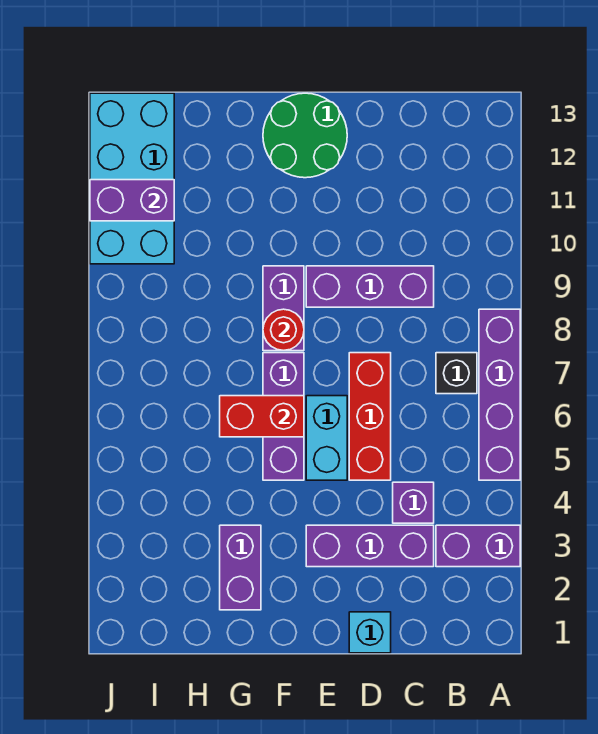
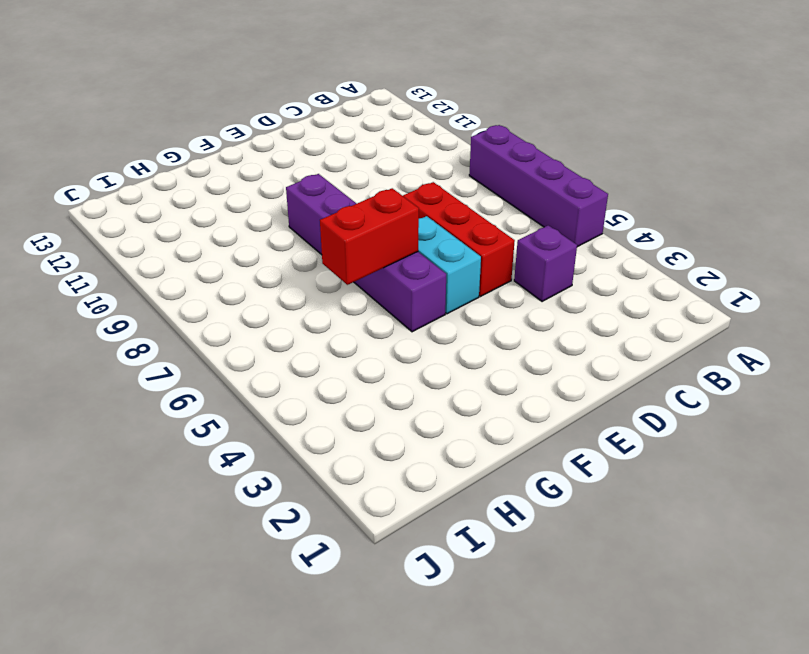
none -> purple brick A3:B3 level 1
none -> black brick B7 level 1
none -> purple brick C3:E3 level 1

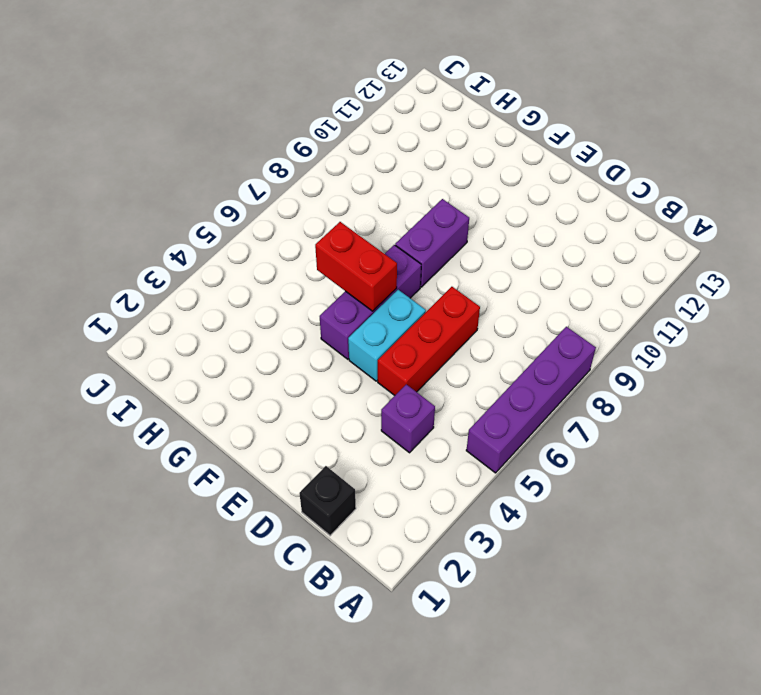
black brick C1 level 1 -> black brick B7 level 1
none -> purple brick A3:B3 level 1
none -> purple brick C3:E3 level 1
none -> purple brick C9:E9 level 1

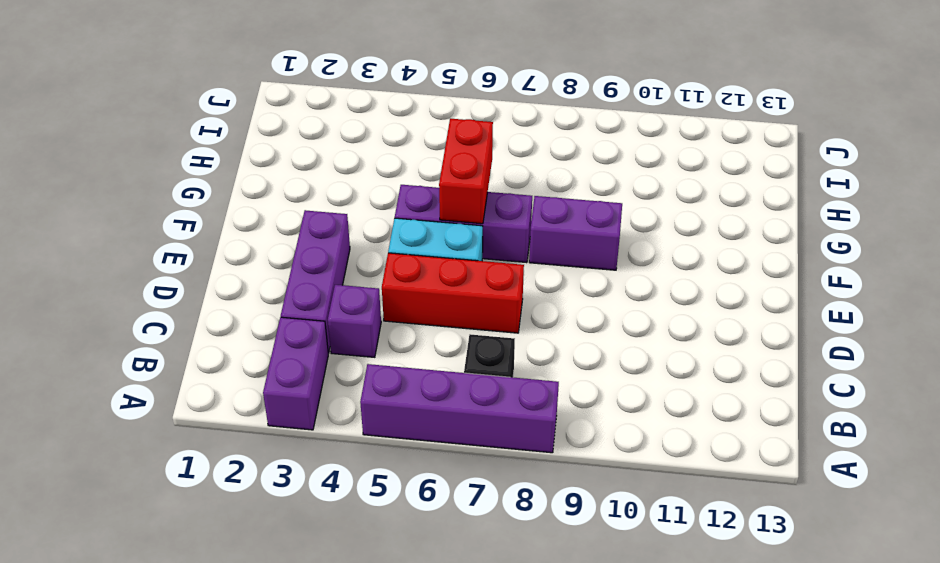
none -> purple brick C9:E9 level 1
none -> cyan brick D1 level 1
none -> green round brick E12:F13 level 1

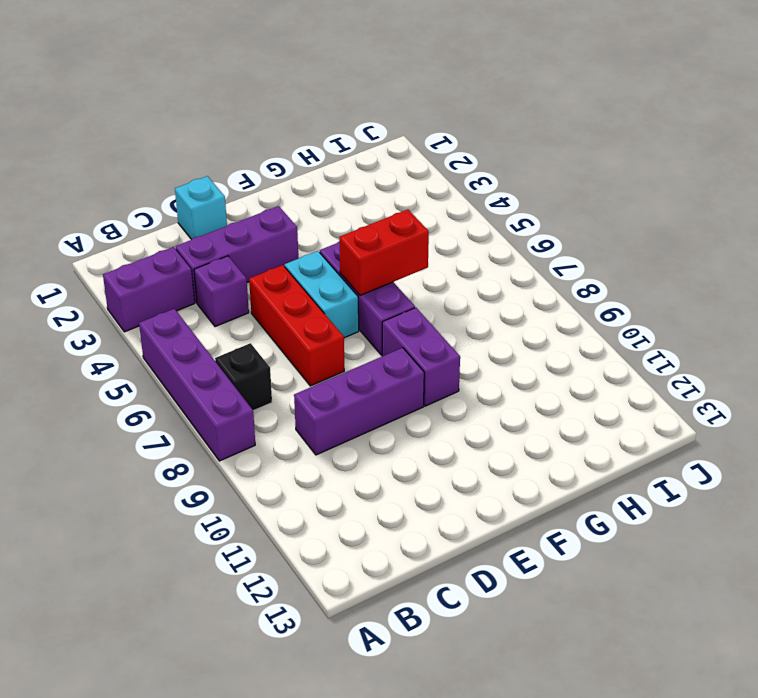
none -> green round brick E12:F13 level 1
none -> purple brick G2:G3 level 1
none -> cyan brick I10:J13 level 1

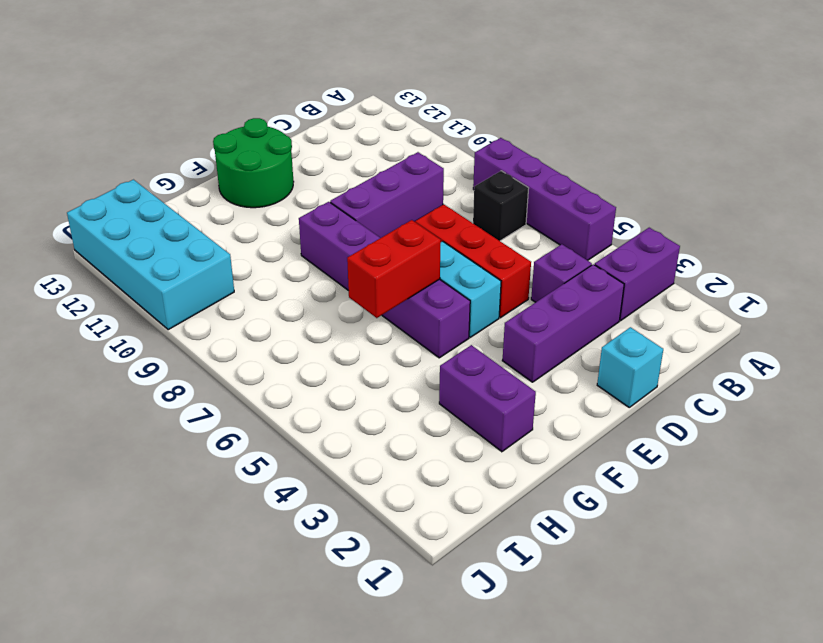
none -> red round brick F8 level 2
none -> purple brick I11:J11 level 2

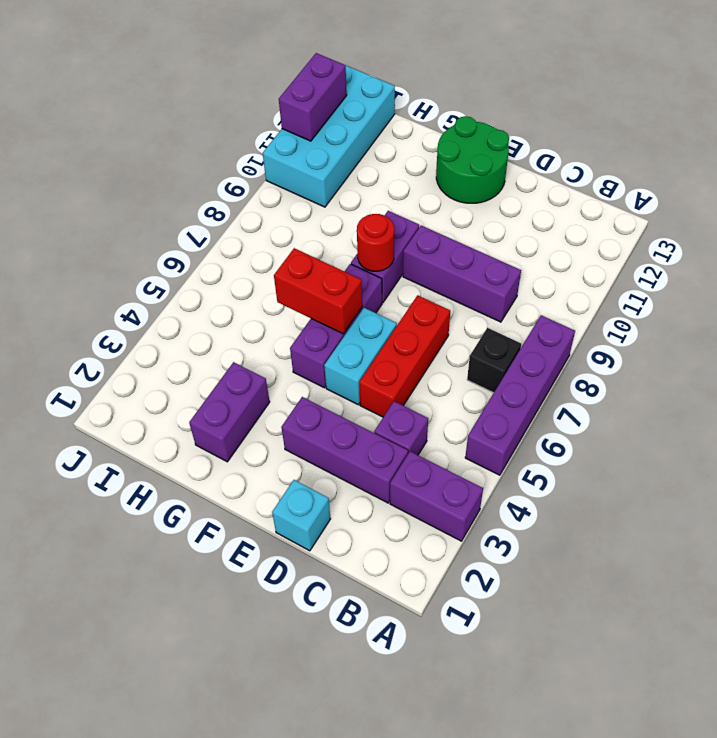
purple brick J11:J12 level 2 -> purple brick I11:J11 level 2

